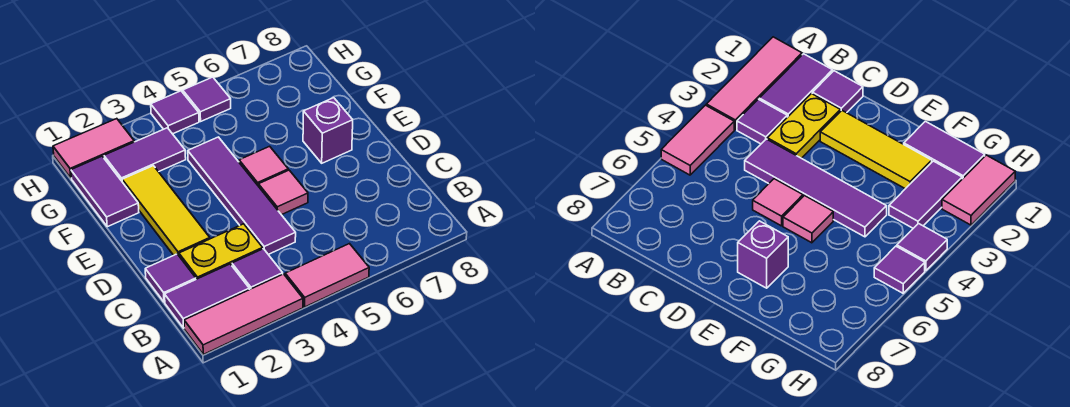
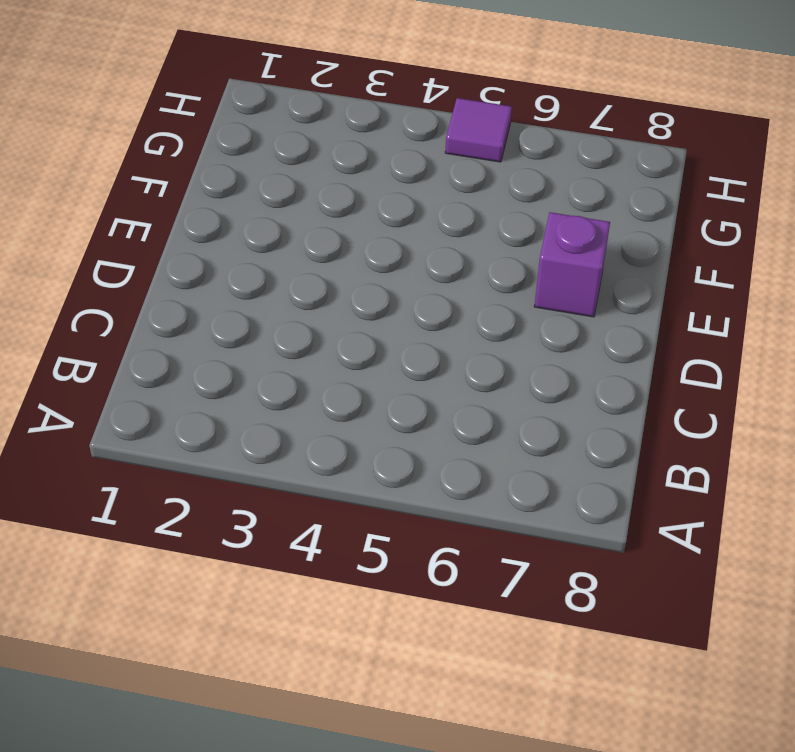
none -> pink tile A1:A3 level 1
none -> pink tile A4:A5 level 1
none -> purple tile B1:B2 level 1

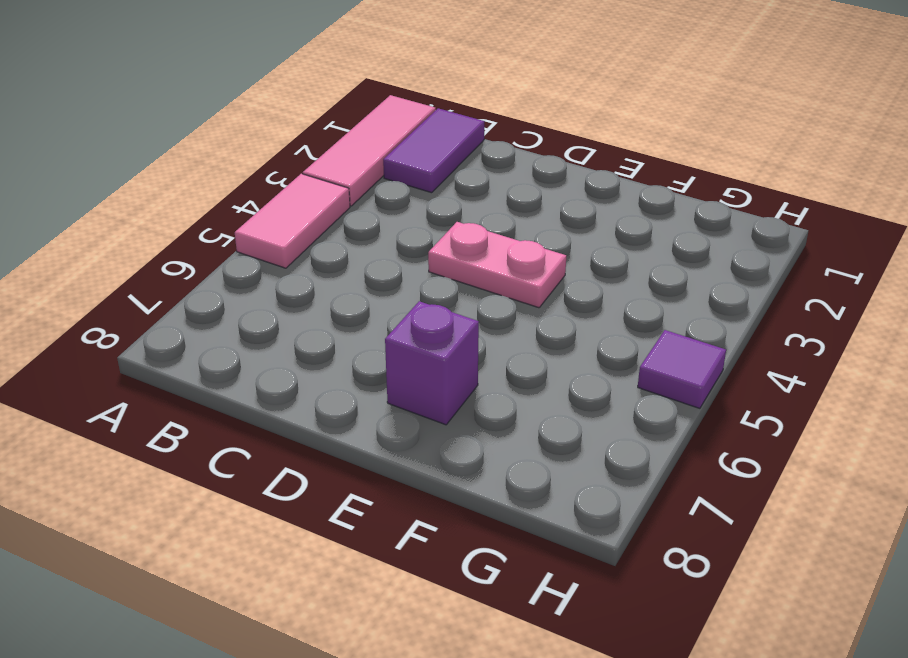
pink plate D4:E4 level 1 -> purple tile C4:F4 level 1
none -> purple tile B3 level 1
none -> purple tile C1 level 1
none -> yellow plate C2:C3 level 1

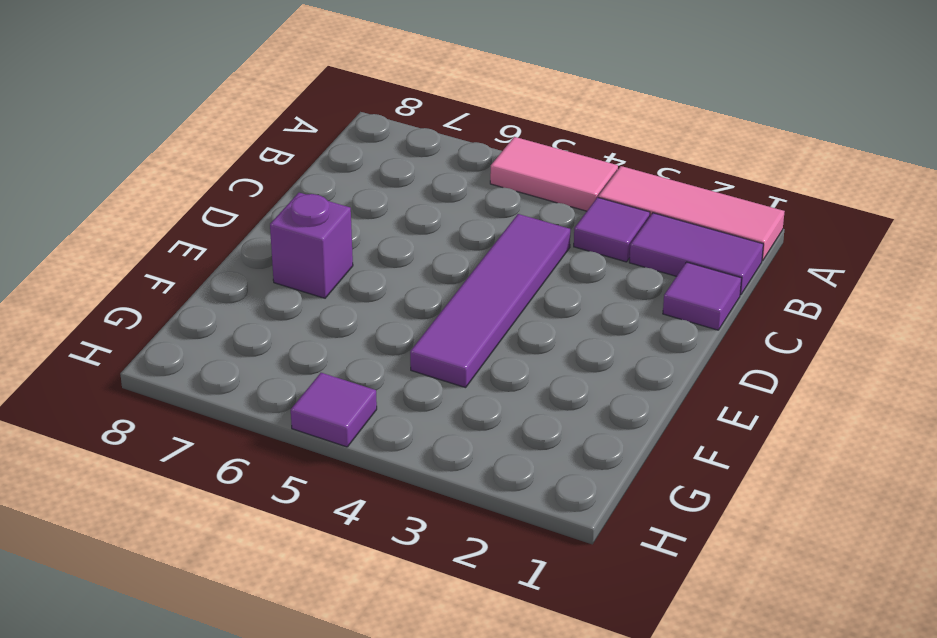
none -> yellow plate C2:C3 level 1
none -> yellow tile D2:F2 level 1
none -> pink tile D5 level 1

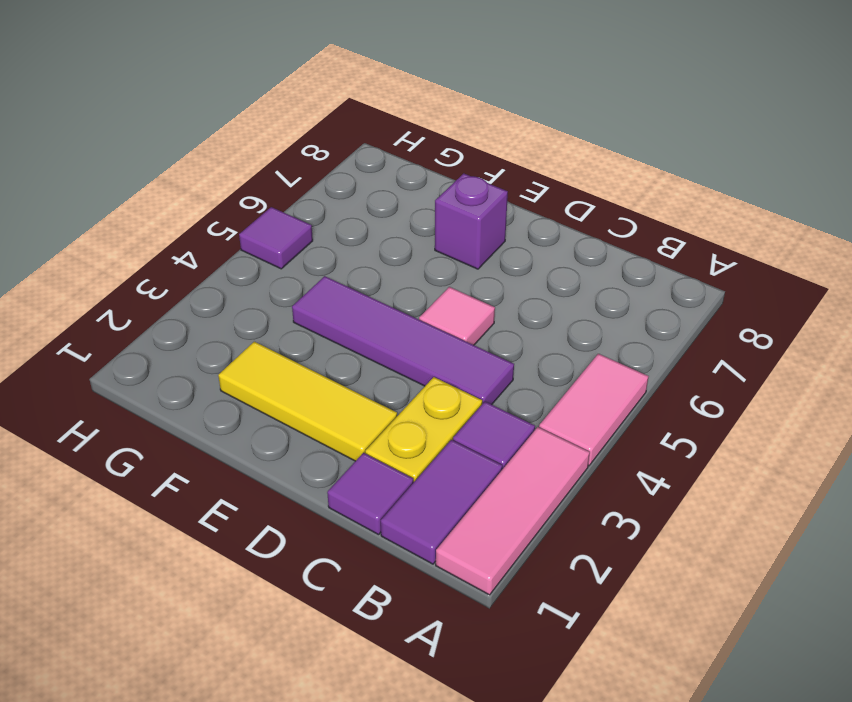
none -> pink tile E5 level 1
none -> purple tile F1:G1 level 1
none -> purple tile G2:G3 level 1

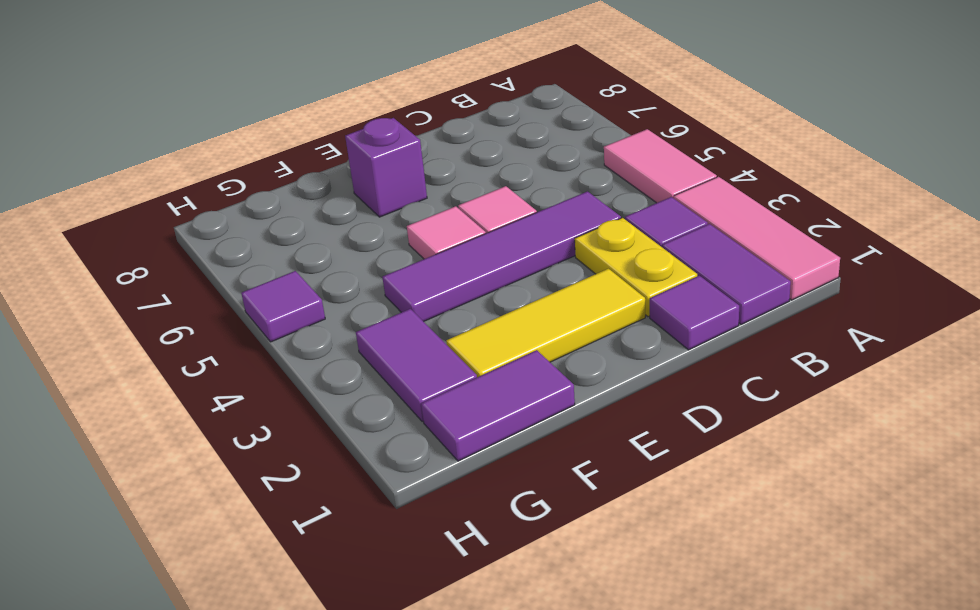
none -> pink tile H1:H2 level 1
none -> purple tile H4 level 1

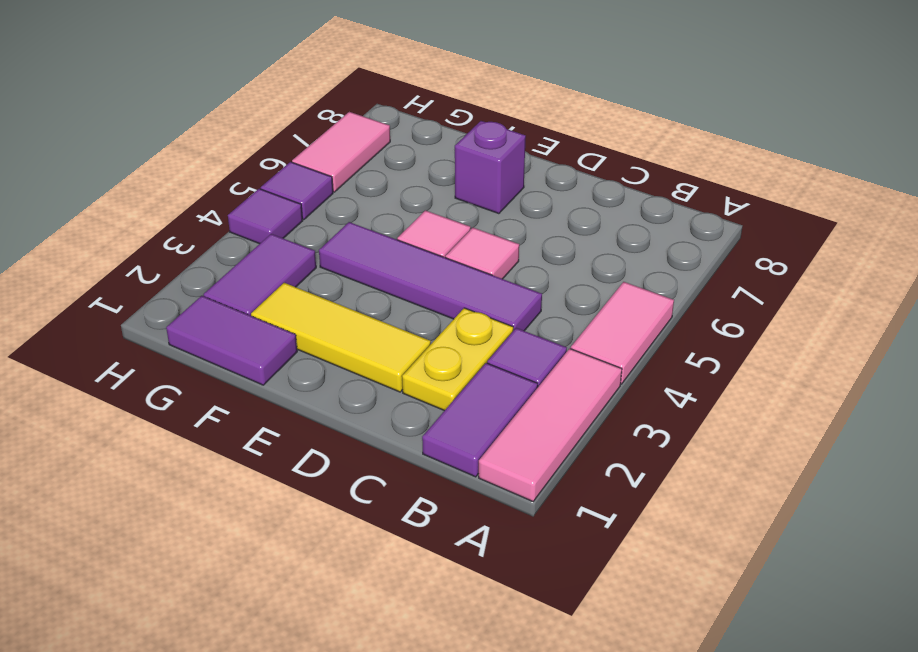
pink tile H6:H7 level 1 -> pink tile H1:H2 level 1
none -> purple tile C1 level 1

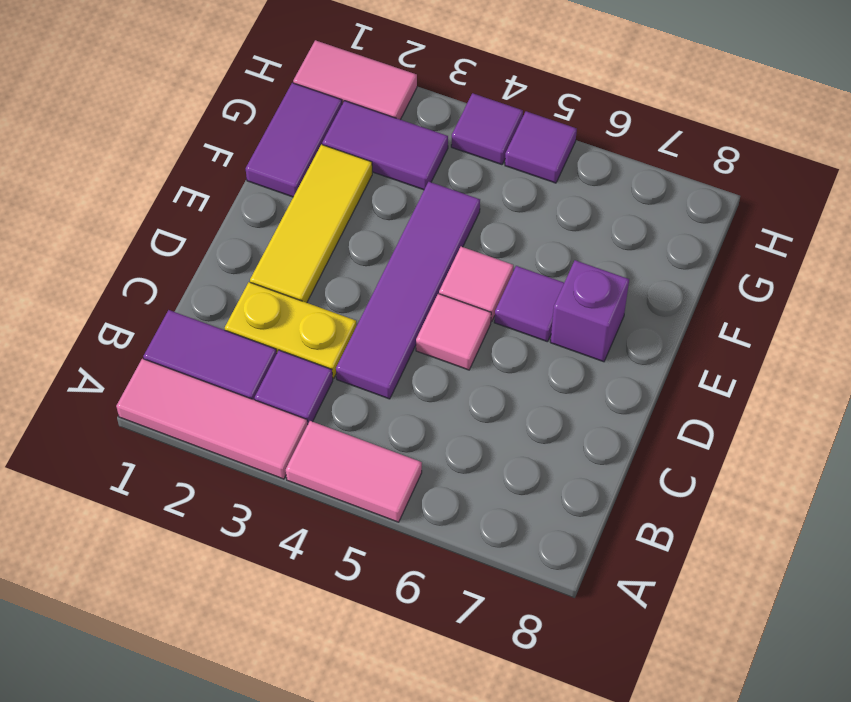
purple tile E6 level 1 -> purple tile C1 level 1

